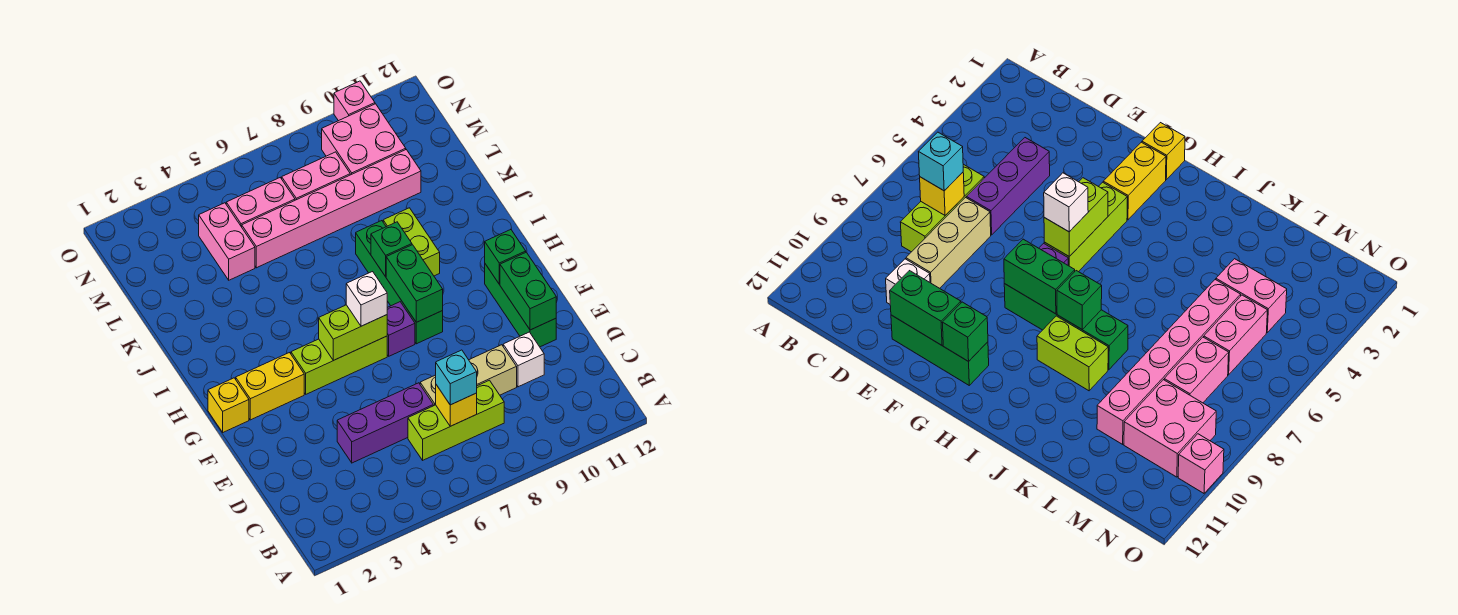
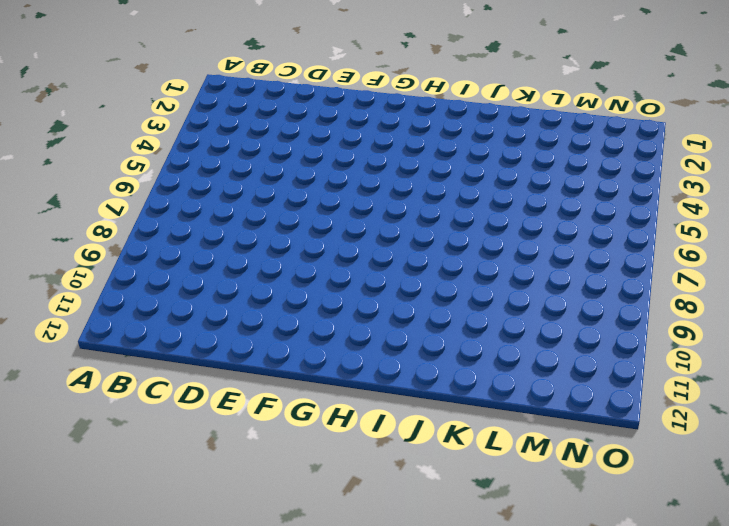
none -> lime brick C6:C8 level 1
none -> purple brick D4:D6 level 1
none -> tan brick D7:D9 level 1

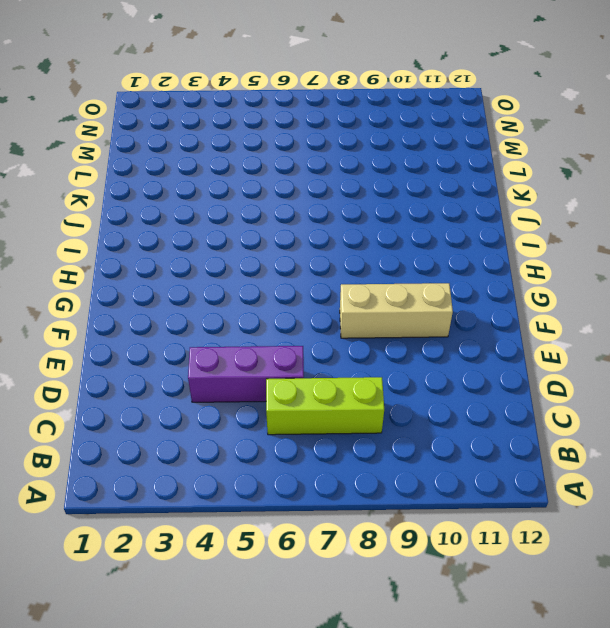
tan brick F8:F10 level 1 -> tan brick D7:D9 level 1
none -> white brick D10 level 1
none -> green brick E11:G11 level 1
none -> yellow brick G1 level 1

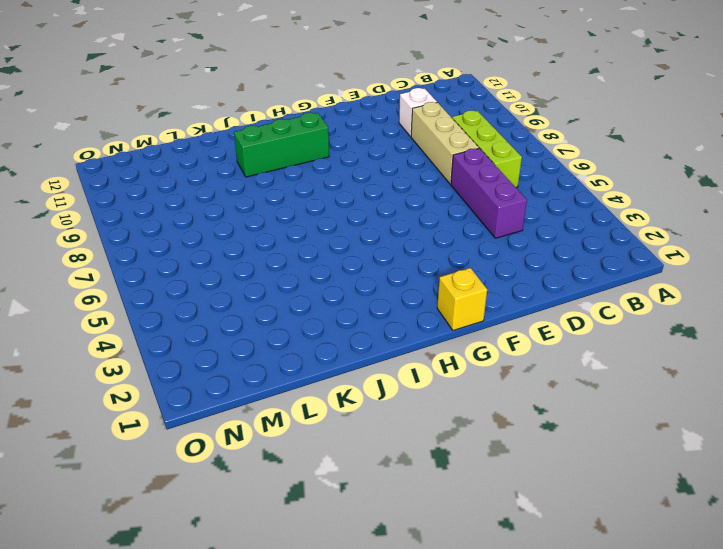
green brick H10:J10 level 1 -> green brick E11:G11 level 1
none -> yellow brick G2:G3 level 1
none -> lime brick G4:G6 level 1
none -> purple brick G7 level 1

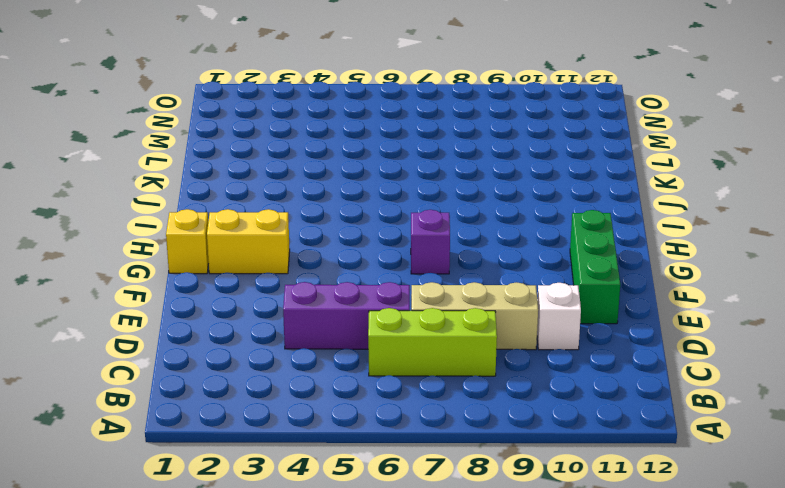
none -> lime brick G4:G6 level 1
none -> green brick G8:J8 level 1
none -> lime brick I9:J9 level 1

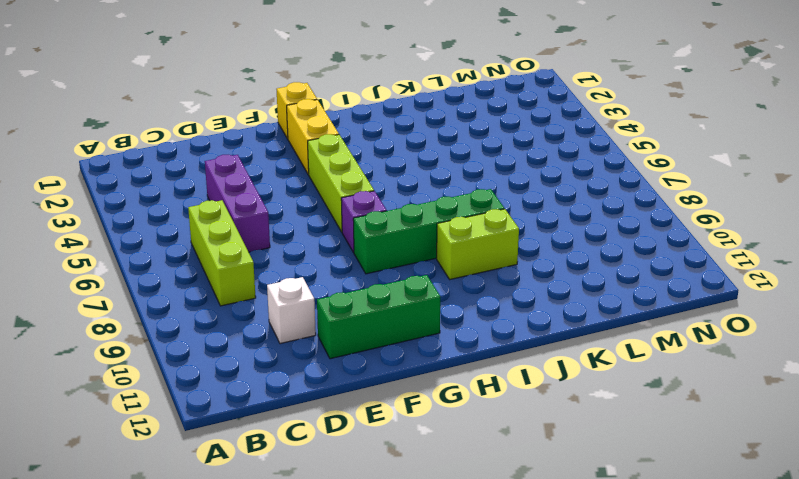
none -> tan brick D7:D9 level 1
none -> pink brick L4:M4 level 1
none -> pink brick L5:L10 level 1

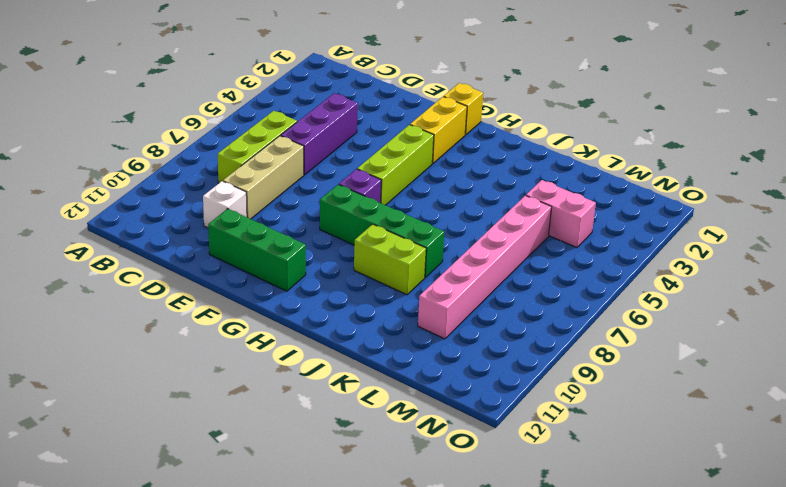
none -> pink brick M5:M6 level 1
none -> pink brick M7:M8 level 1
none -> pink brick M9:N10 level 1

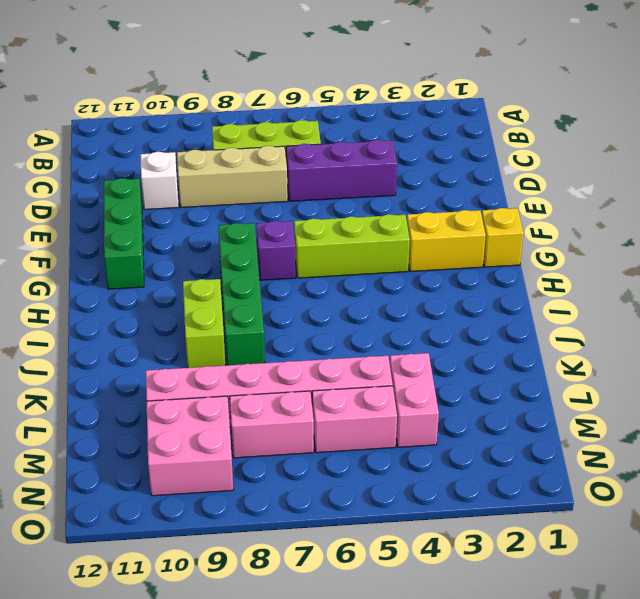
none -> pink brick O10 level 1
none -> yellow brick C7 level 2
none -> green brick E11:F11 level 2

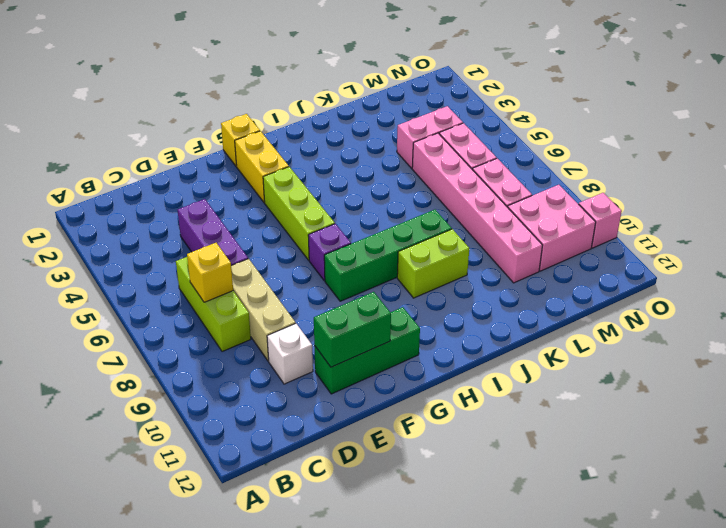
none -> lime brick G5:G6 level 2
none -> green brick G8:H8 level 2
none -> green brick G11 level 2

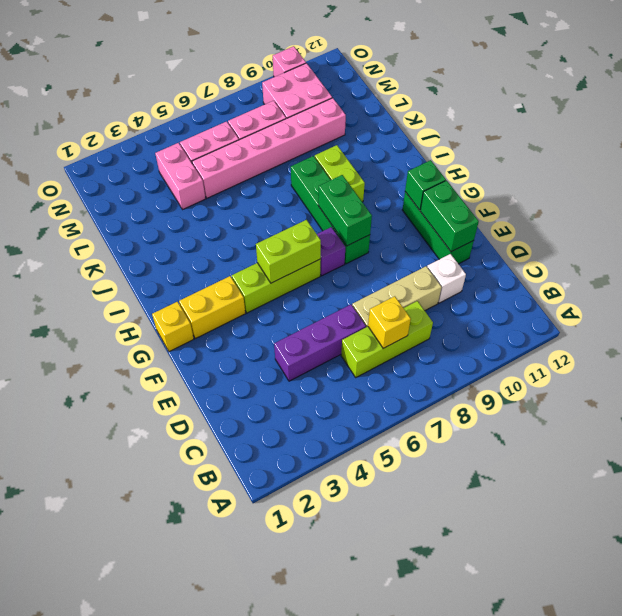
none -> green brick I8 level 2
none -> cyan brick C7 level 3
none -> white brick G6 level 3

